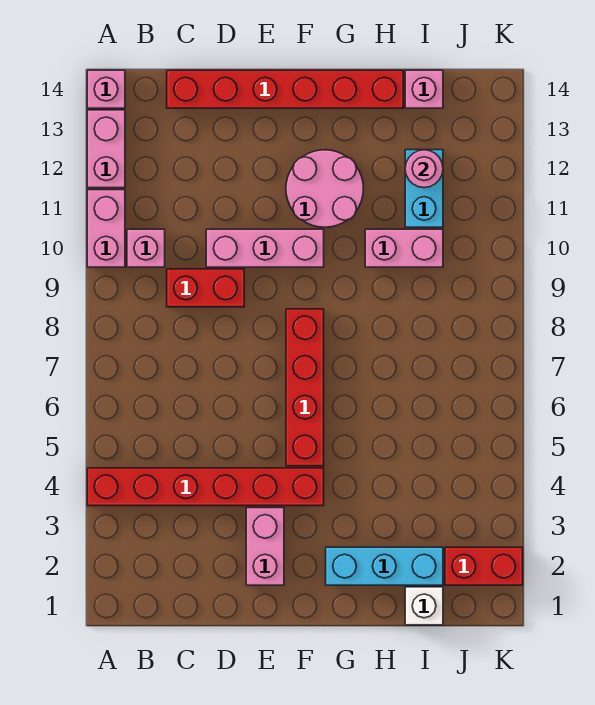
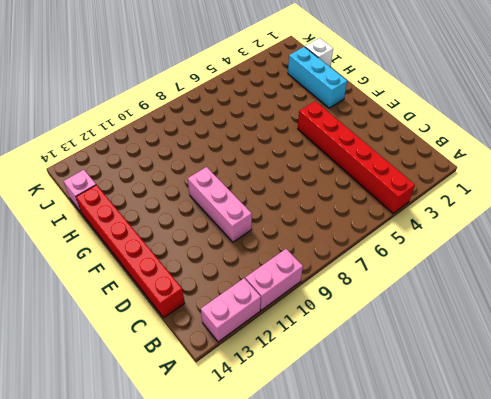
none -> pink brick A14 level 1
none -> pink brick B10 level 1
none -> red brick C9:D9 level 1

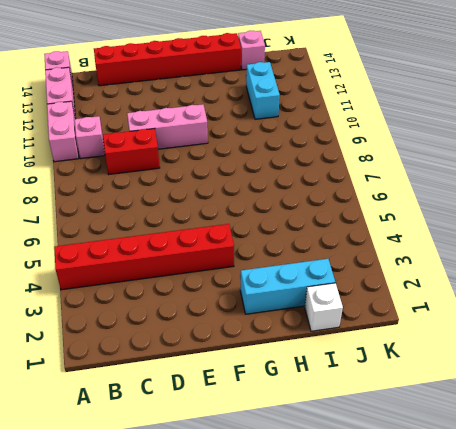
none -> pink brick E2:E3 level 1
none -> red brick F5:F8 level 1
none -> pink round brick F11:G12 level 1

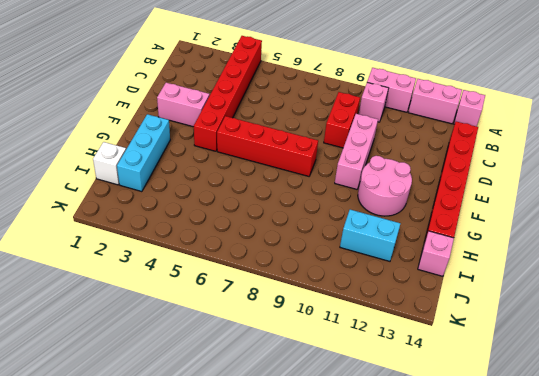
none -> pink brick H10:I10 level 1
none -> red brick J2:K2 level 1
none -> pink round brick I12 level 2

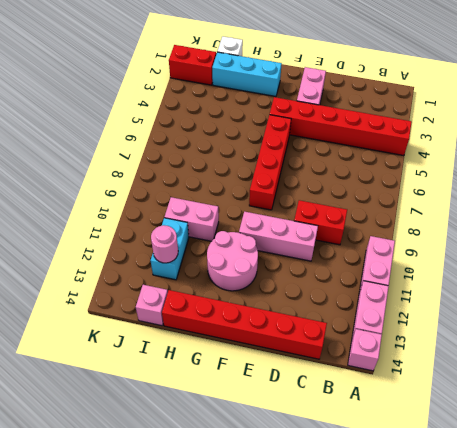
none -> pink brick B10 level 1

